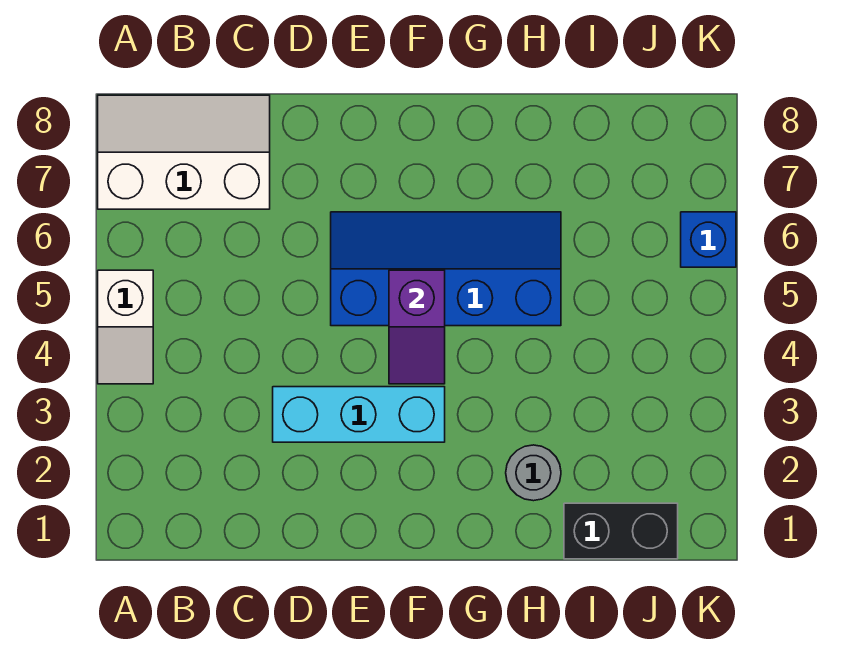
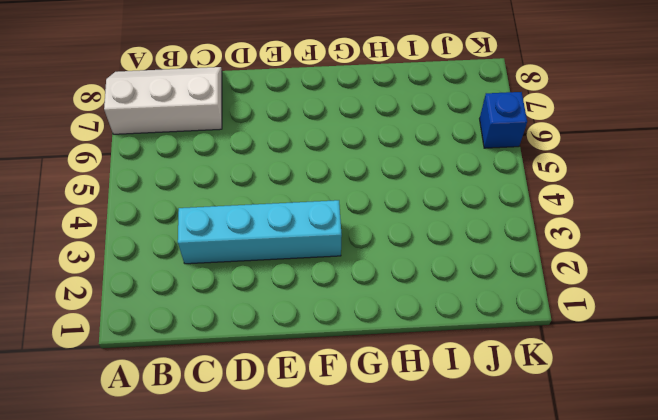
cyan brick C3:F3 level 1 -> cyan brick D3:F3 level 1
none -> white slope A4:A5 level 1 top 5
none -> blue slope E5:H6 level 1 top 5

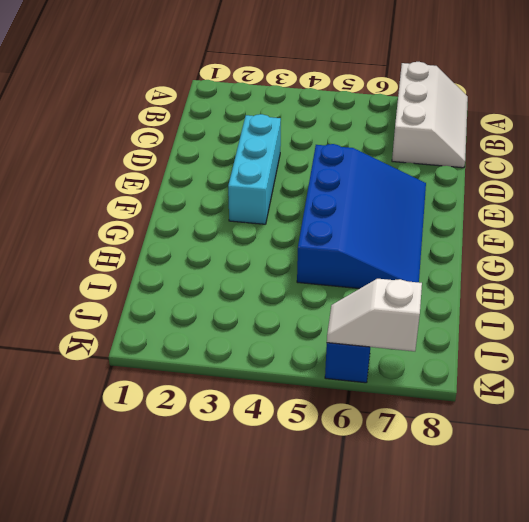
blue slope E5:H7 level 1 top 5 -> blue slope E5:H6 level 1 top 5
white slope K6:K7 level 2 top 7 -> white slope A4:A5 level 1 top 5
none -> grey round brick H2 level 1
none -> black brick I1:J1 level 1

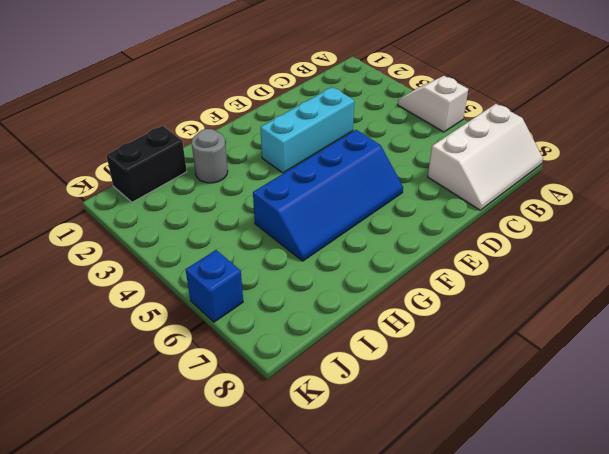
none -> purple slope F4:F5 level 2 top 5

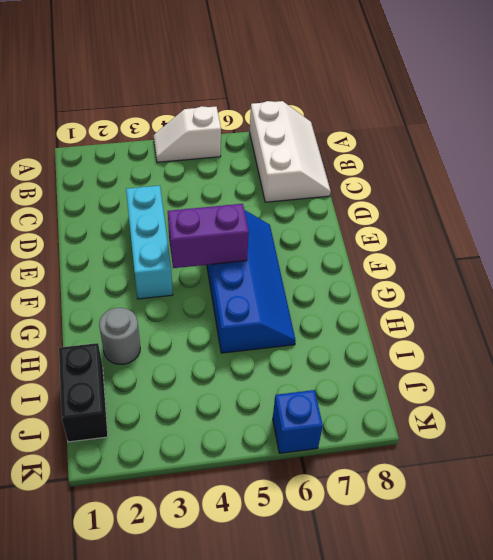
purple brick F4:F5 level 2 -> purple slope F4:F5 level 2 top 5

